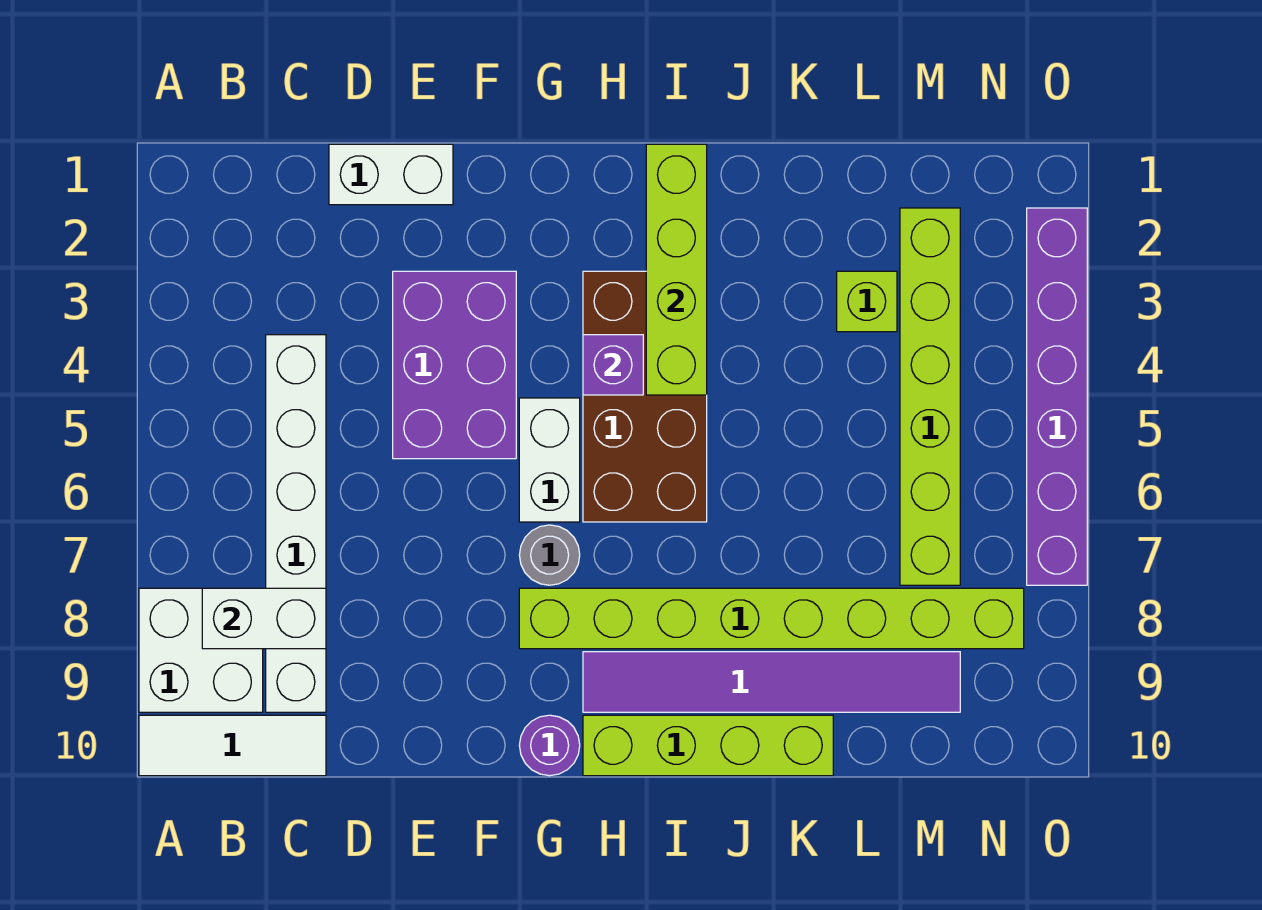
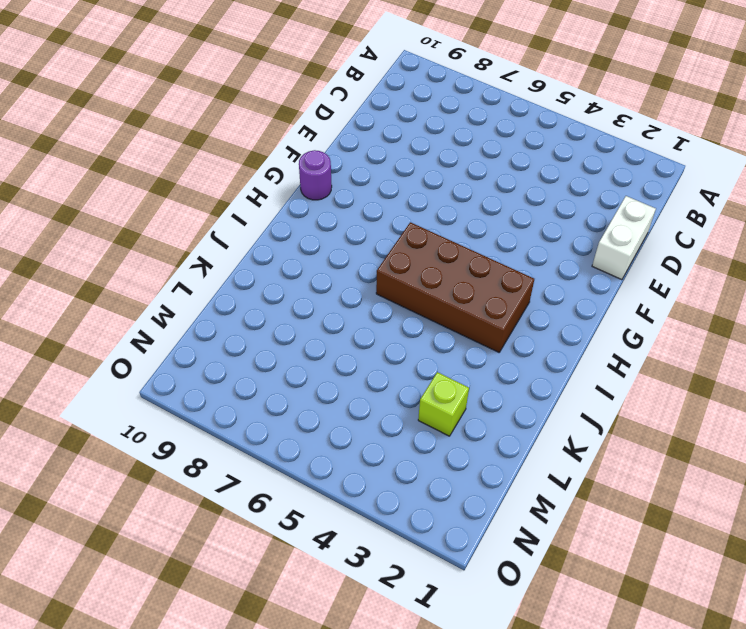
none -> white brick A8:B9 level 1
none -> white tile A10:C10 level 1
none -> white brick C4:C9 level 1

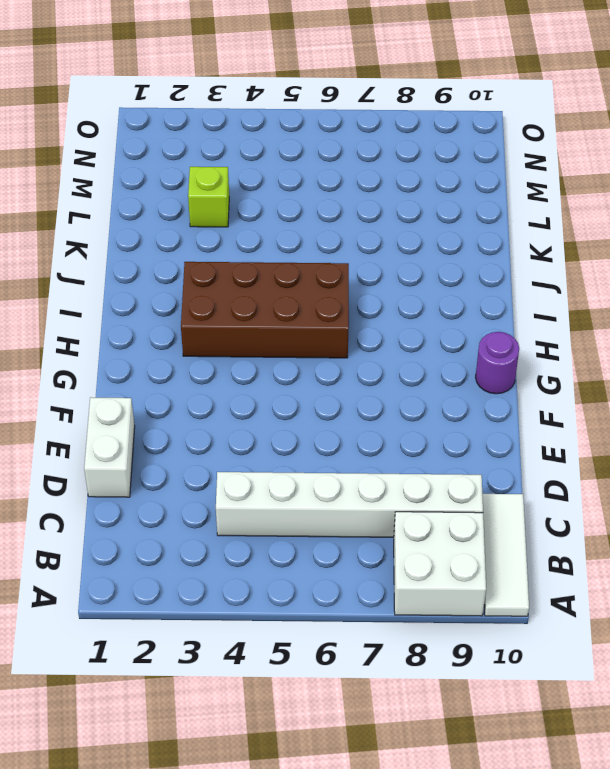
none -> purple brick E3:F5 level 1
none -> white brick G5:G6 level 1
none -> grey round brick G7 level 1

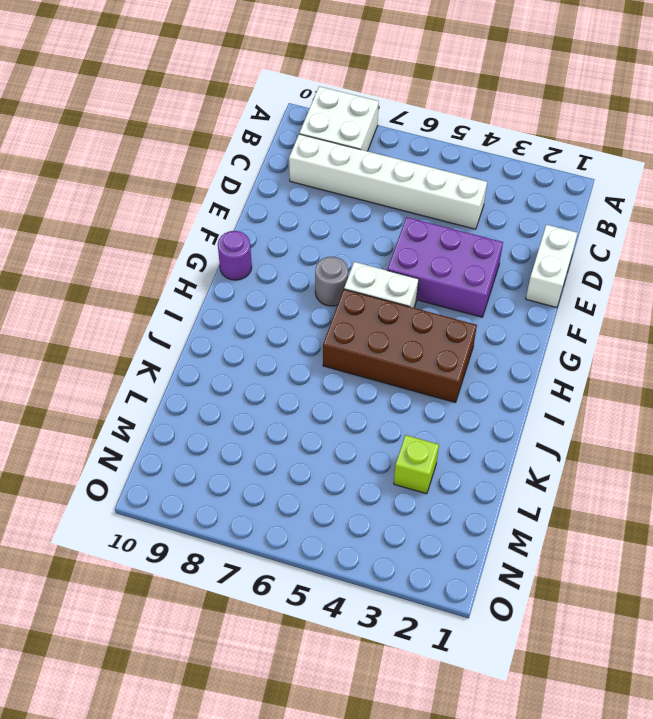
none -> white tile A10:C10 level 1
none -> lime brick G8:N8 level 1
none -> purple tile H9:M9 level 1

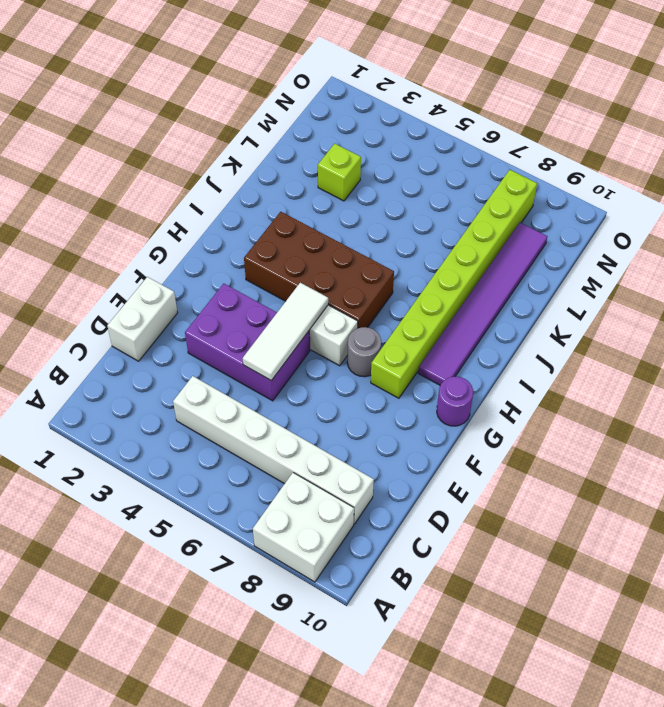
white tile E5:G5 level 2 -> white tile A10:C10 level 1
none -> lime brick H10:K10 level 1
none -> lime brick M2:M7 level 1
none -> purple brick O2:O7 level 1

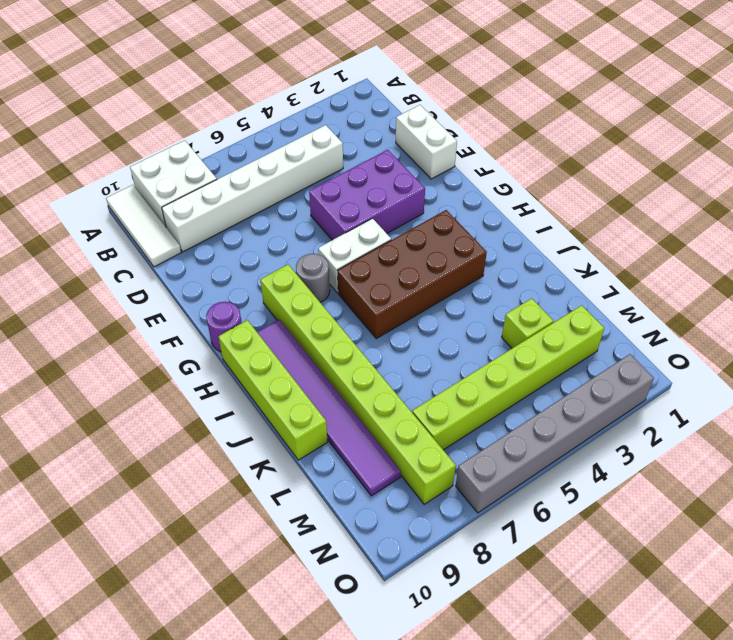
grey brick O2:O7 level 1 -> purple brick O2:O7 level 1
none -> white brick B8:C8 level 2
none -> purple brick H4 level 2
none -> lime brick I1:I4 level 2

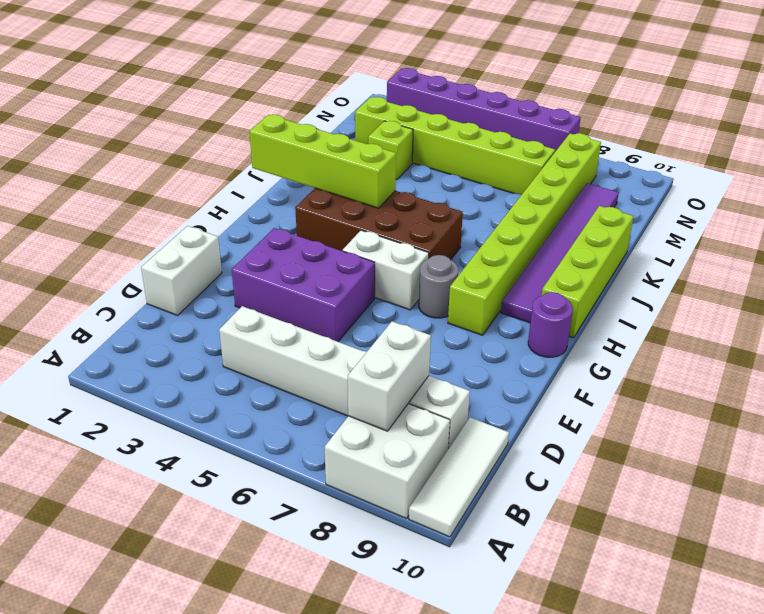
none -> purple brick H4 level 2

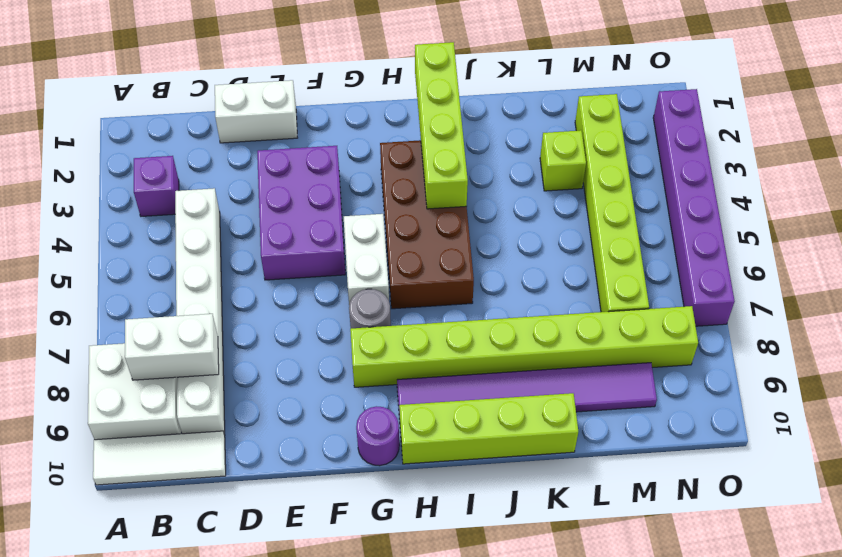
purple brick B3 level 1 -> purple brick H4 level 2

